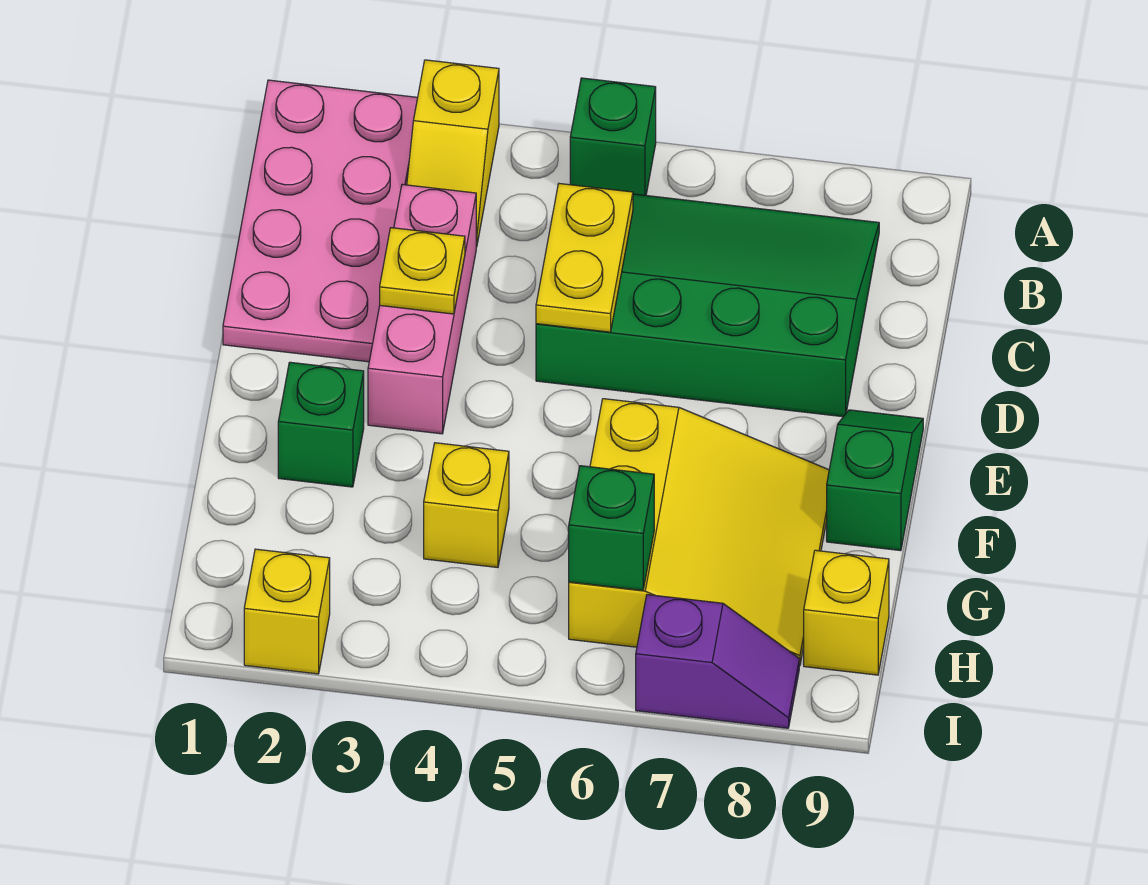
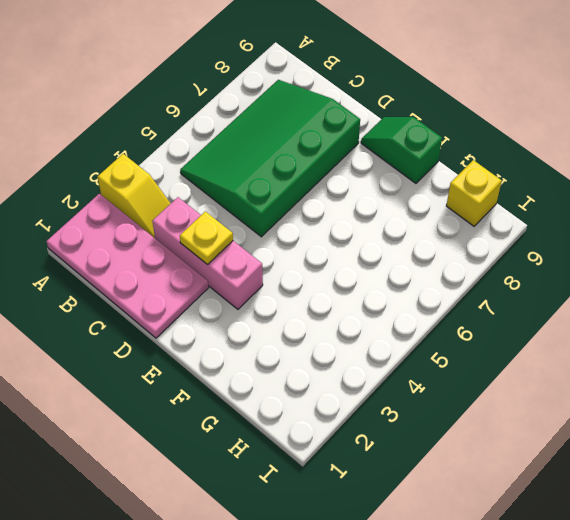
none -> green brick A5 level 1
none -> green brick F2 level 1
none -> yellow slope F6:H8 level 1 top 6

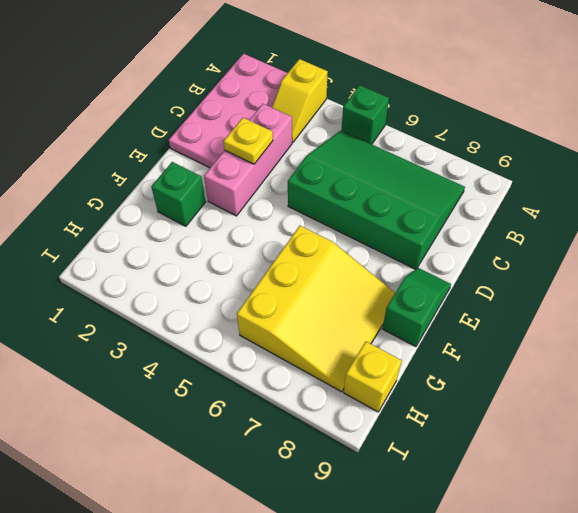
none -> yellow brick G4 level 1
none -> yellow brick I2 level 1
none -> purple slope I7:I8 level 1 top 7

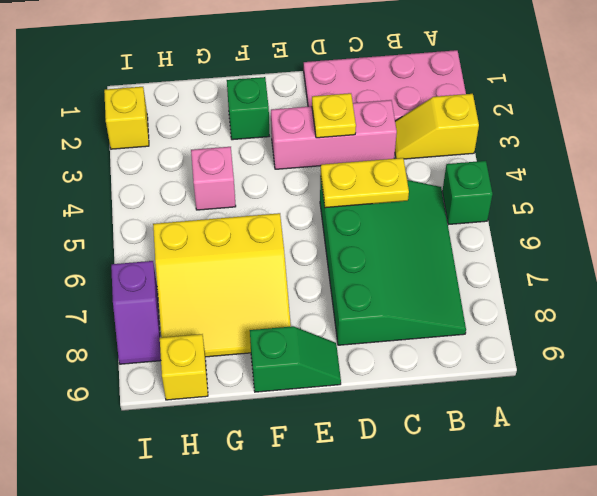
pink brick G4 level 1 -> yellow brick G4 level 1
none -> green brick H6 level 2

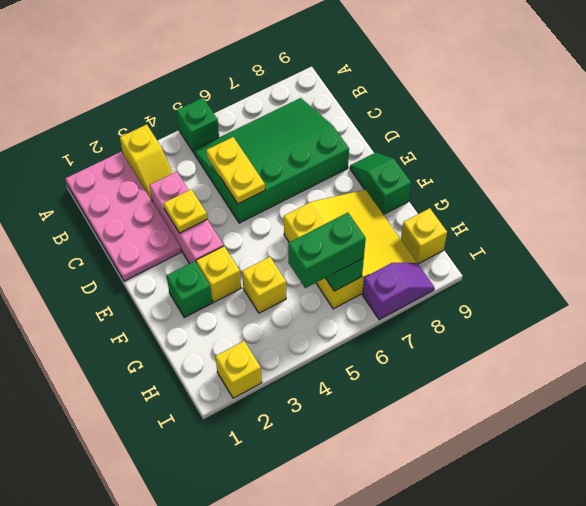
yellow brick F3 level 1 -> none
green brick H5:H6 level 3 -> none

